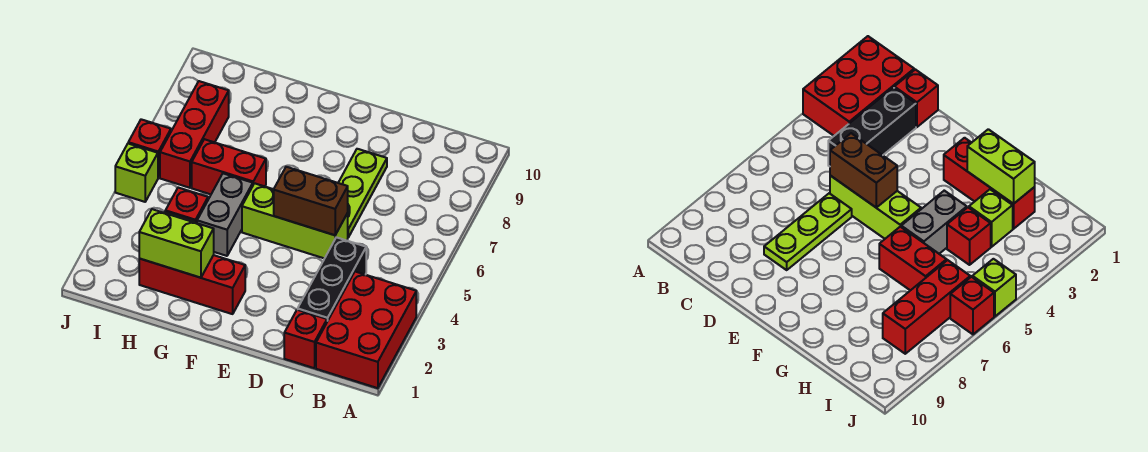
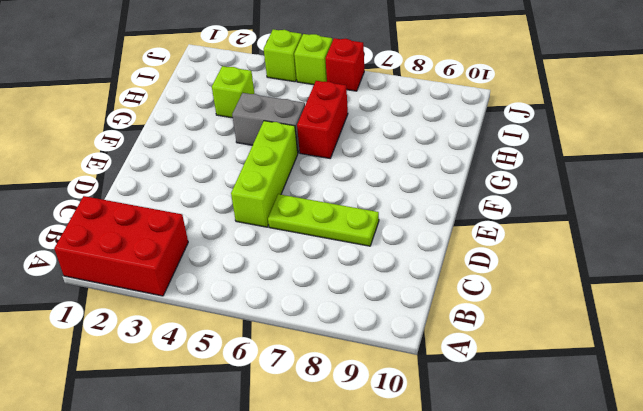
lime brick J4 level 1 -> none
none -> red brick C1 level 1
none -> black brick C2:C4 level 1
none -> red brick F2:H2 level 1

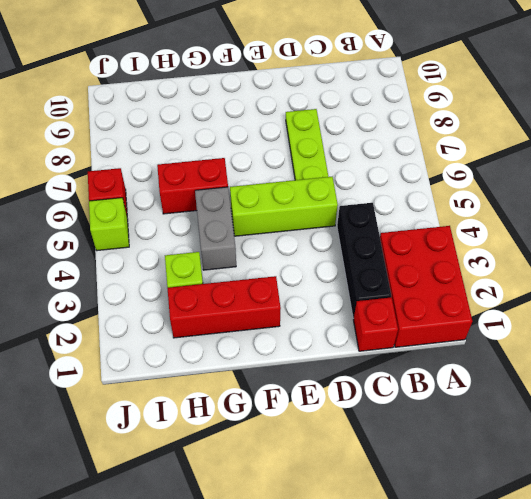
none -> red brick H4 level 1
none -> red brick I6:I8 level 1
none -> brown brick D5:E5 level 2

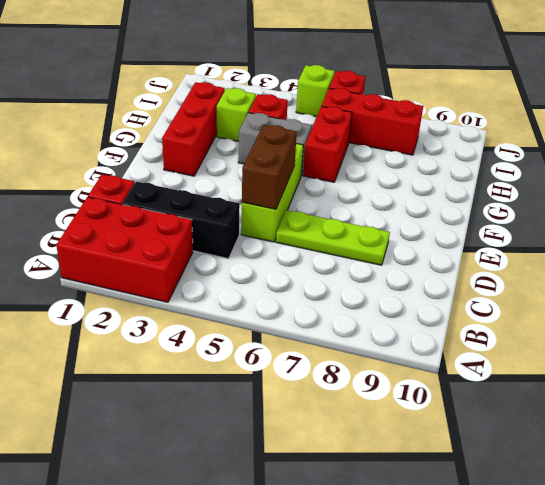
none -> lime brick G2:H2 level 2

